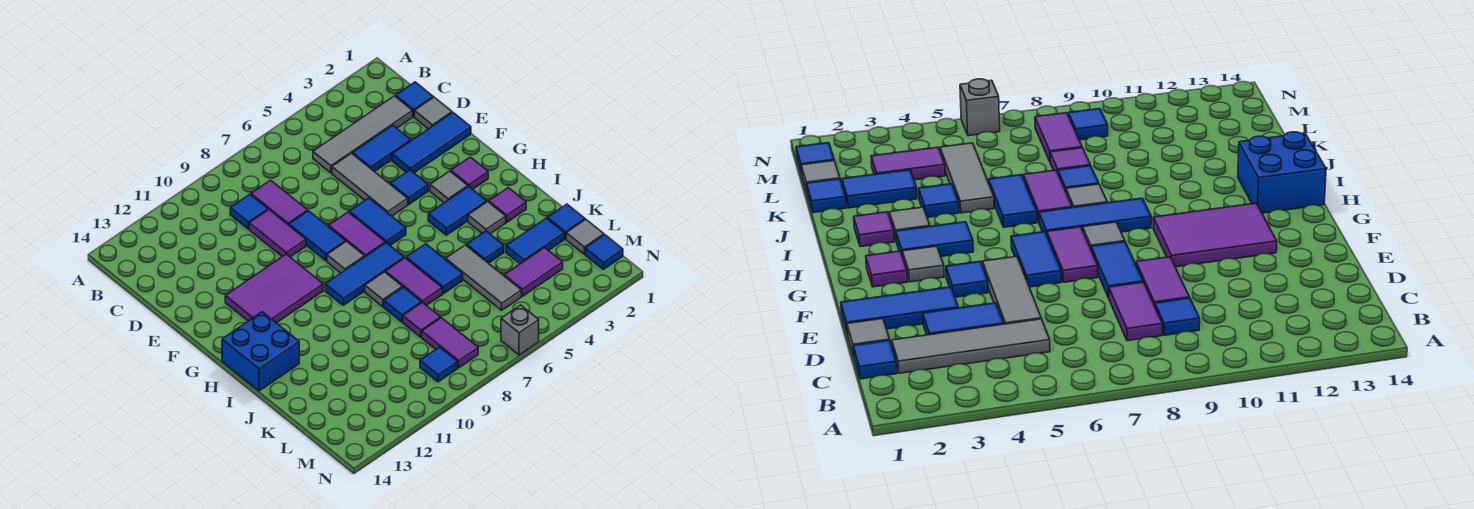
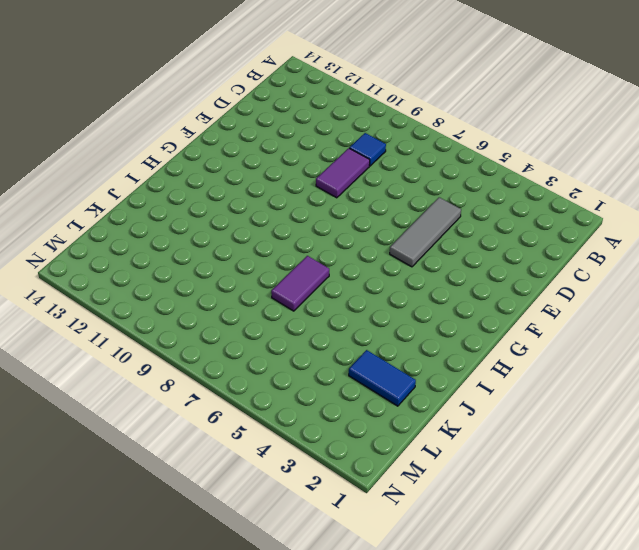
none -> blue tile C1 level 1
none -> grey tile C2:C5 level 1
none -> purple tile C8:D8 level 1
none -> grey tile D1 level 1

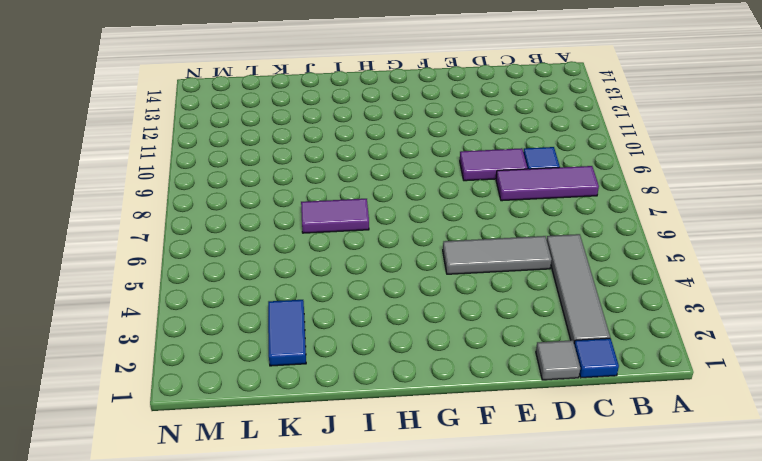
purple tile B8:D8 level 1 -> purple tile C8:D8 level 1
none -> blue tile D3:D4 level 1
none -> blue tile E1:E3 level 1
none -> blue tile E8:F8 level 1
none -> blue tile F4 level 1

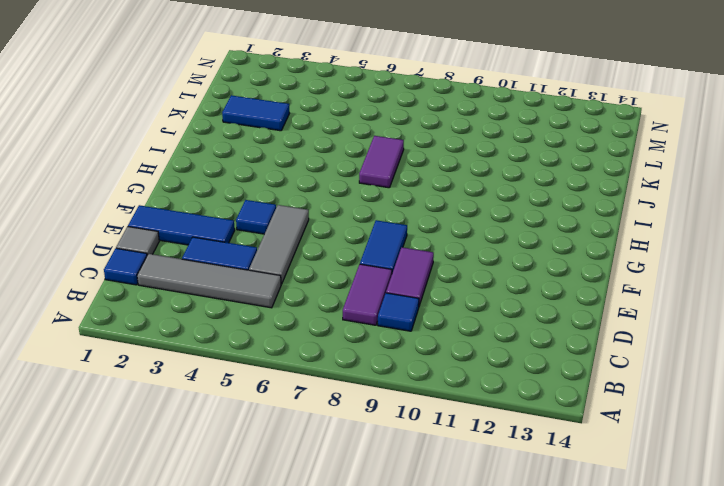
none -> blue tile F6:G6 level 1
none -> purple tile F7:G7 level 1
none -> purple tile F10:G12 level 1
none -> purple tile G2 level 1

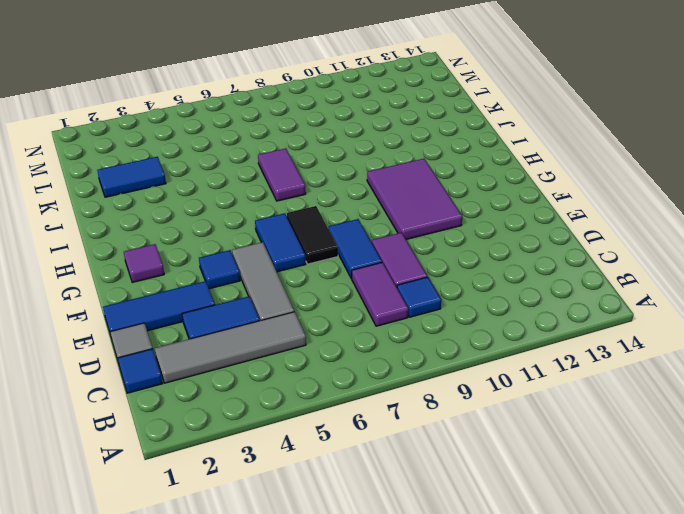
black tile F7:G7 level 1 -> purple tile F7:G7 level 1
purple tile F10:H11 level 1 -> purple tile F10:G12 level 1
none -> grey tile G3 level 1
none -> grey tile G8 level 1
none -> blue tile H3:H4 level 1
none -> blue tile H7:H9 level 1

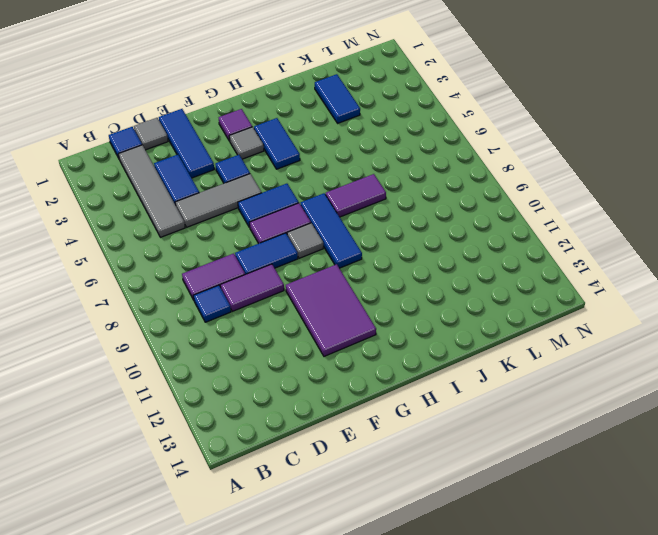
none -> blue brick H13:I14 level 1
none -> purple tile I2 level 1
none -> grey tile I3 level 1
none -> blue tile I6:J6 level 1

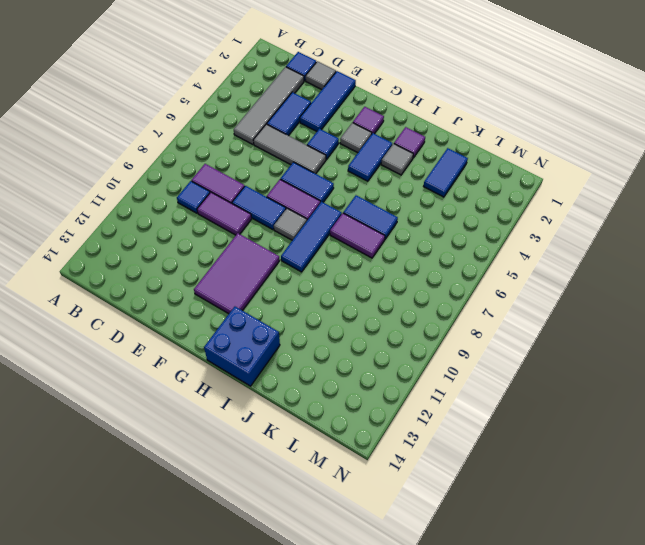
none -> grey tile I8 level 1
none -> blue tile J4 level 1
none -> grey tile J5:L5 level 1
none -> blue tile J8 level 1

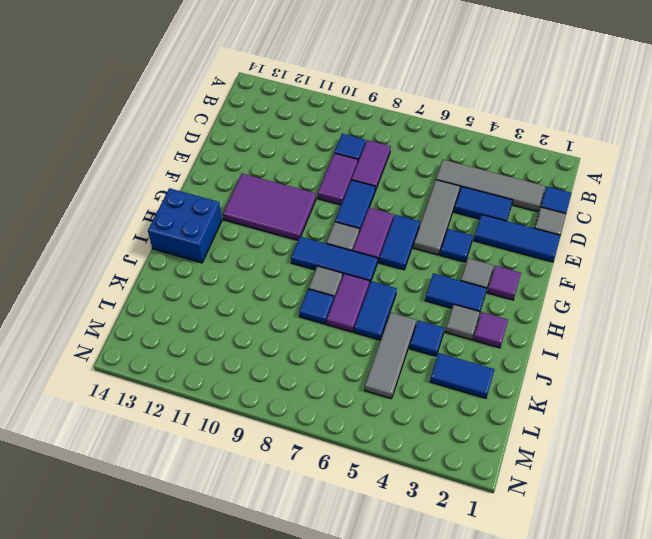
none -> blue tile K1 level 1
none -> purple tile K8 level 1
none -> grey tile L1 level 1
none -> purple tile L3:L4 level 1

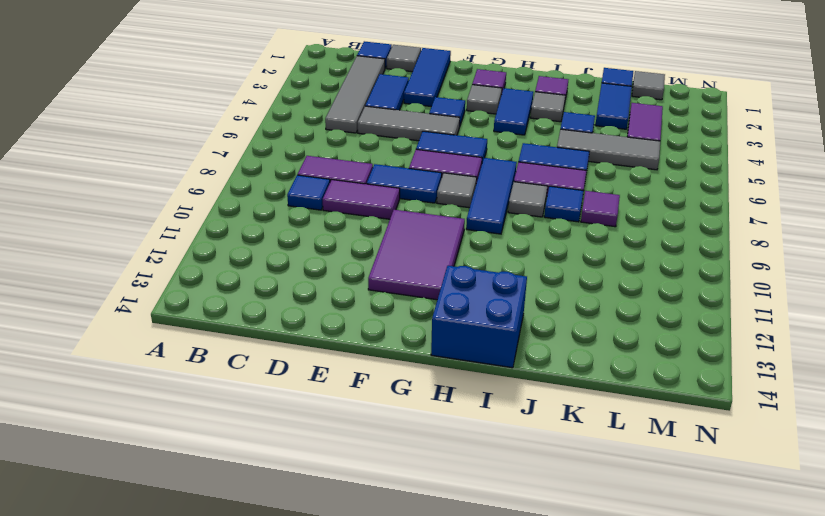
none -> purple tile L8:M8 level 1
none -> blue tile M1 level 1
none -> blue tile M9 level 1
none -> grey brick N6 level 1

